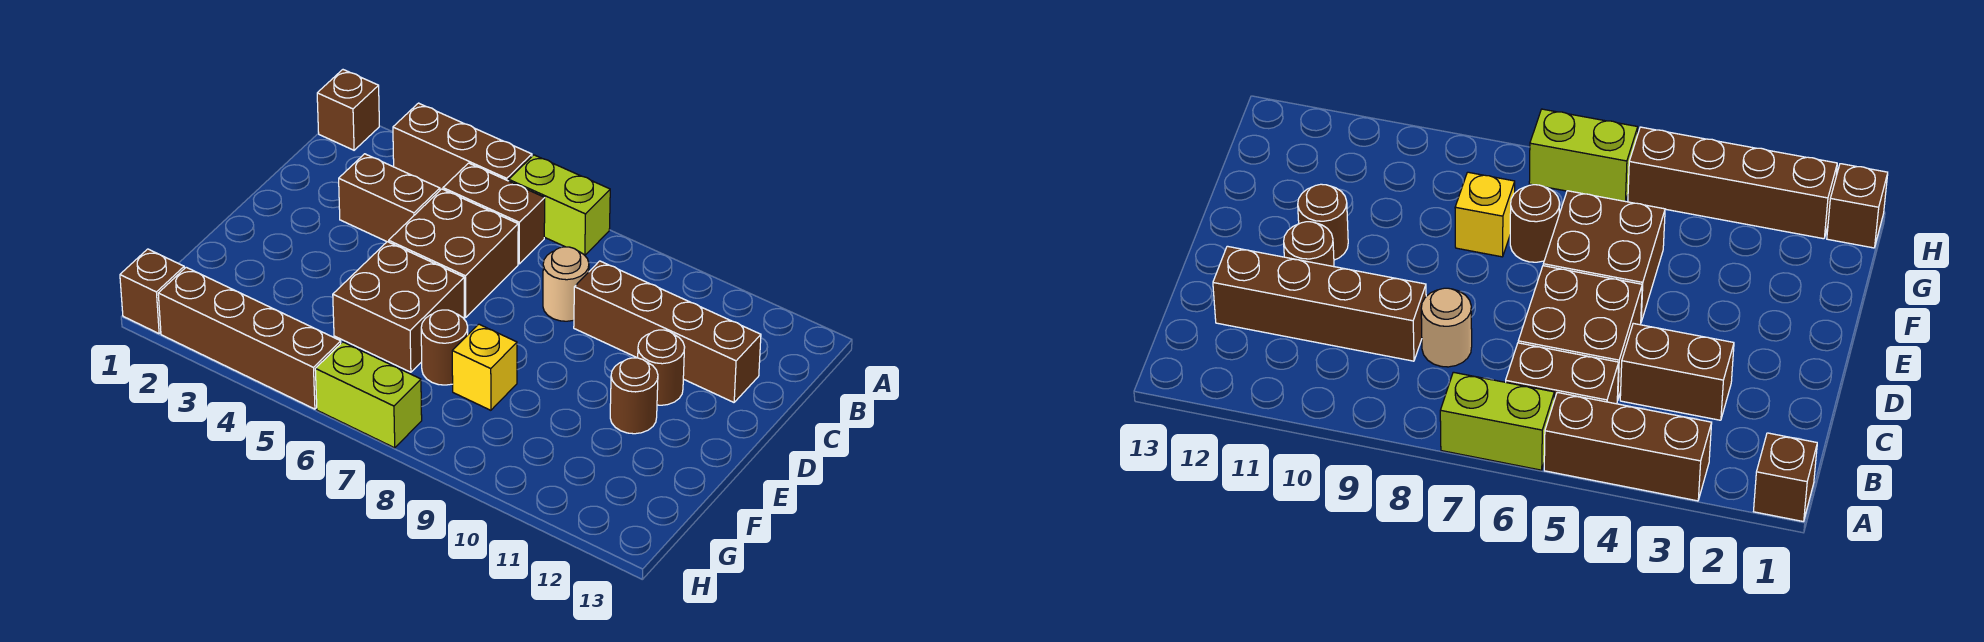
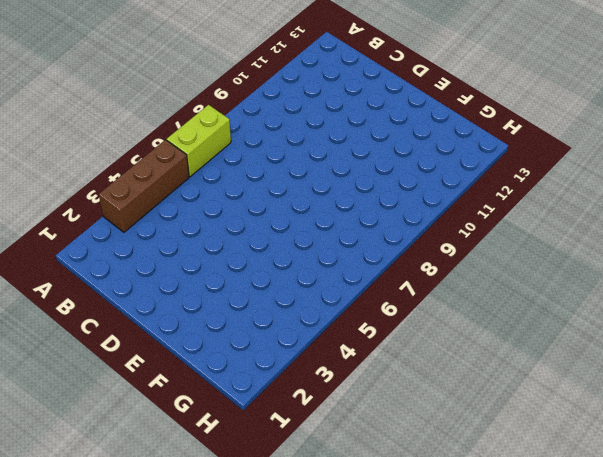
none -> brown brick A1 level 1
none -> brown brick B5:B6 level 1
none -> brown brick C3:C4 level 1

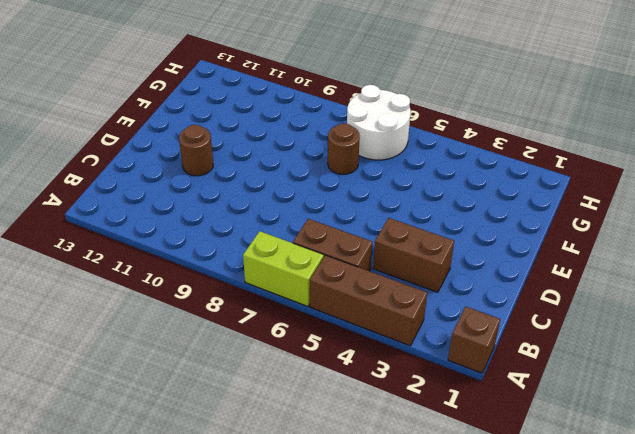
white round brick G6:H7 level 1 -> lime brick H6:H7 level 1
none -> brown brick C5:D6 level 1
none -> tan round brick C8 level 1
none -> brown brick C9:C12 level 1

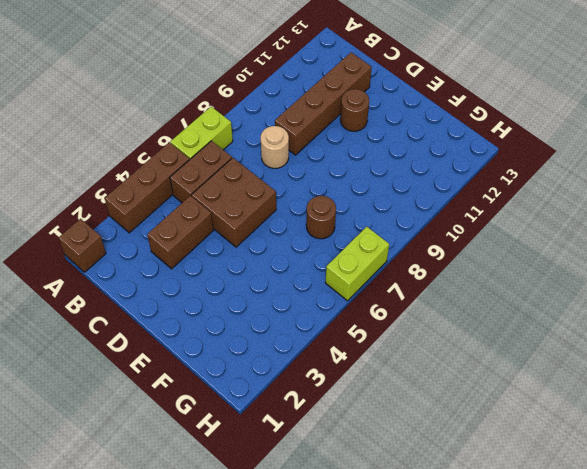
none -> brown brick E5:F6 level 1
none -> brown round brick E11 level 1
none -> yellow brick F8 level 1

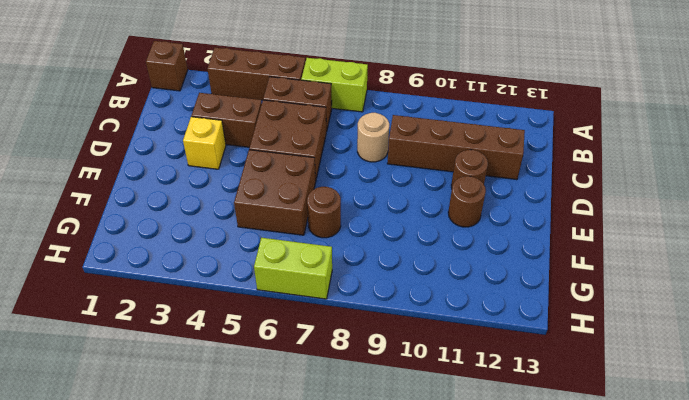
yellow brick D3 level 1 -> yellow brick F8 level 1
none -> brown brick H1 level 1
none -> brown brick H2:H5 level 1

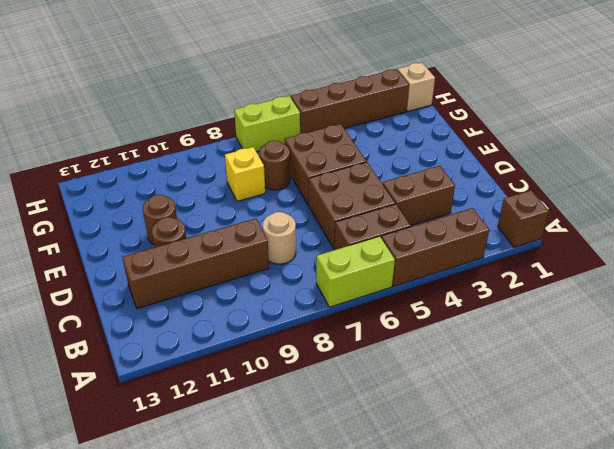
tan brick H1 level 1 -> brown brick H1 level 1

